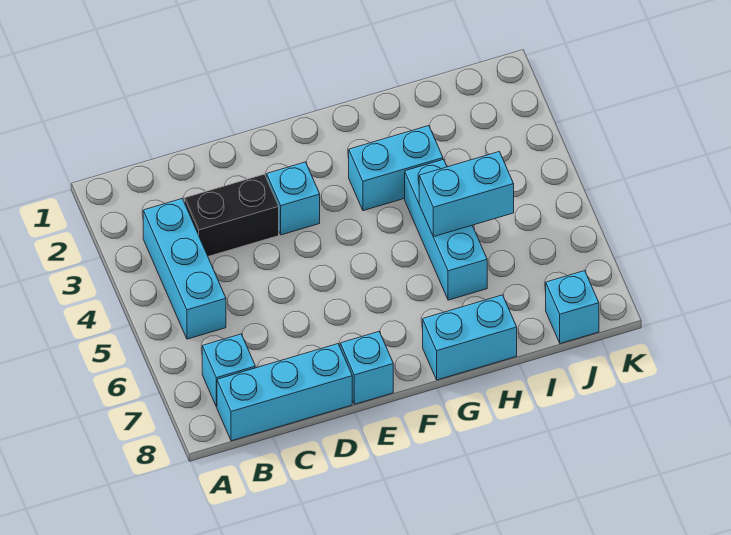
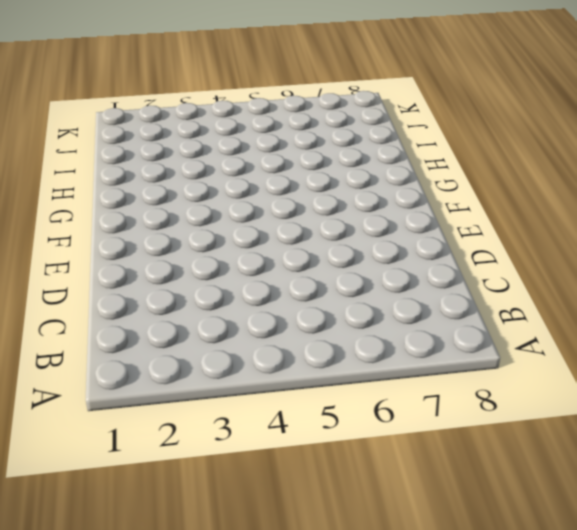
none -> cyan brick B3:B5 level 1
none -> cyan brick B7 level 1

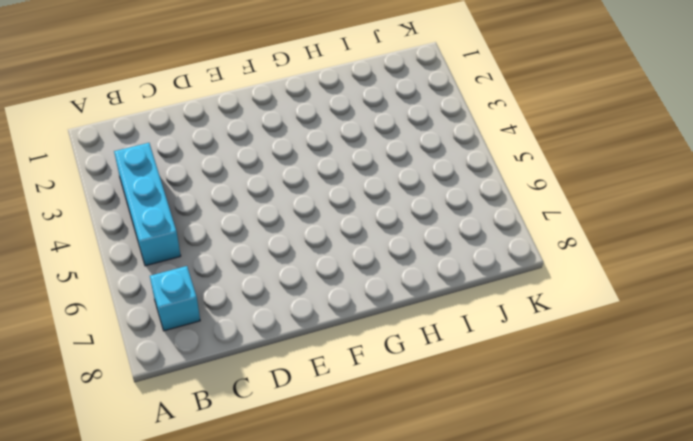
none -> cyan brick B8:D8 level 1
none -> black brick C3:D3 level 1

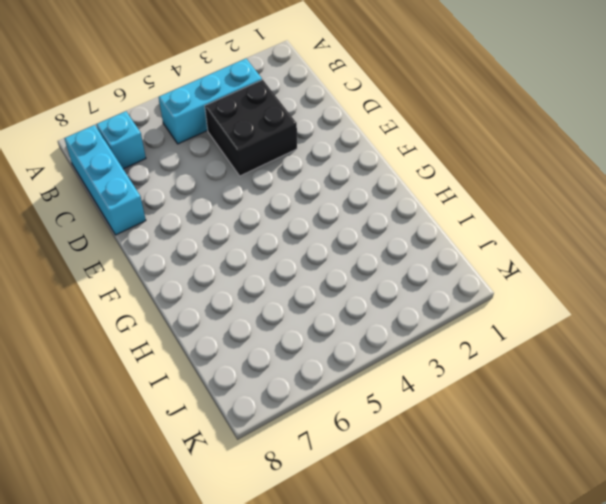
black brick C3:D4 level 1 -> black brick C3:D3 level 1
none -> cyan brick E3 level 1
none -> cyan brick E8 level 1

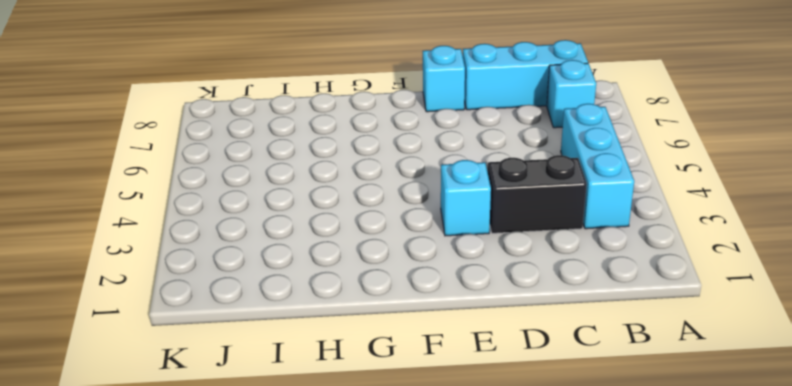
none -> cyan brick G3:H3 level 1
none -> cyan brick G8:H8 level 1

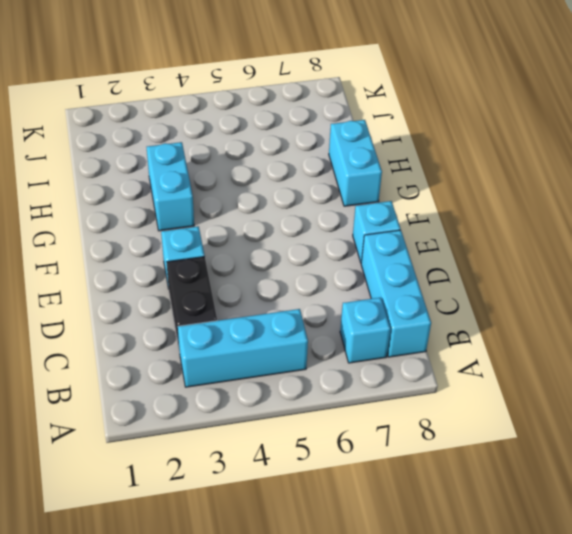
none -> cyan brick H4:H6 level 1
none -> cyan brick J8 level 1

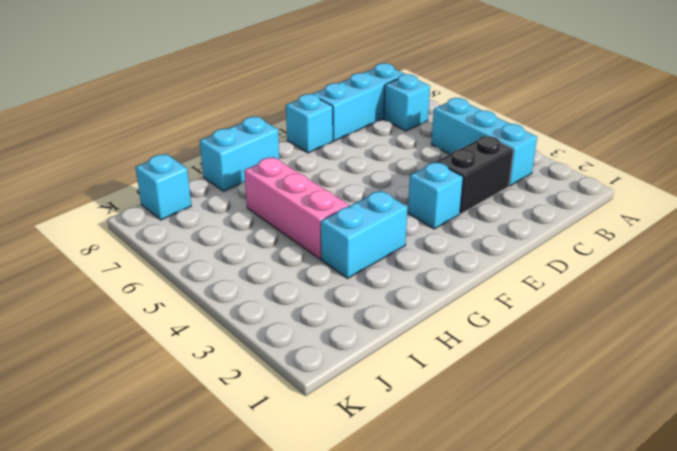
pink brick H4:H6 level 1 -> cyan brick H4:H6 level 1
none -> cyan brick H5:I5 level 2

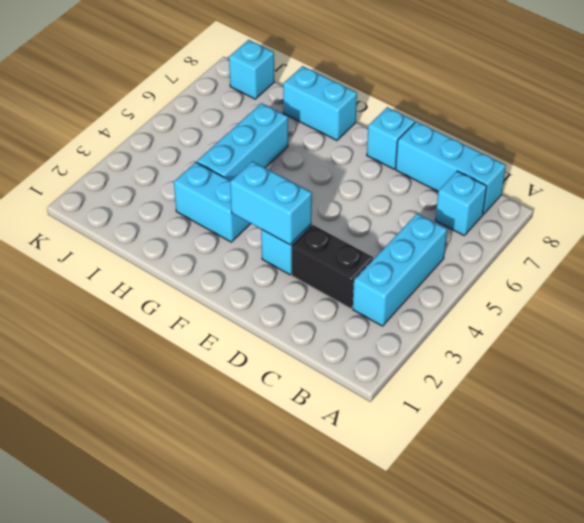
cyan brick E3:F3 level 2 -> cyan brick H5:I5 level 2

